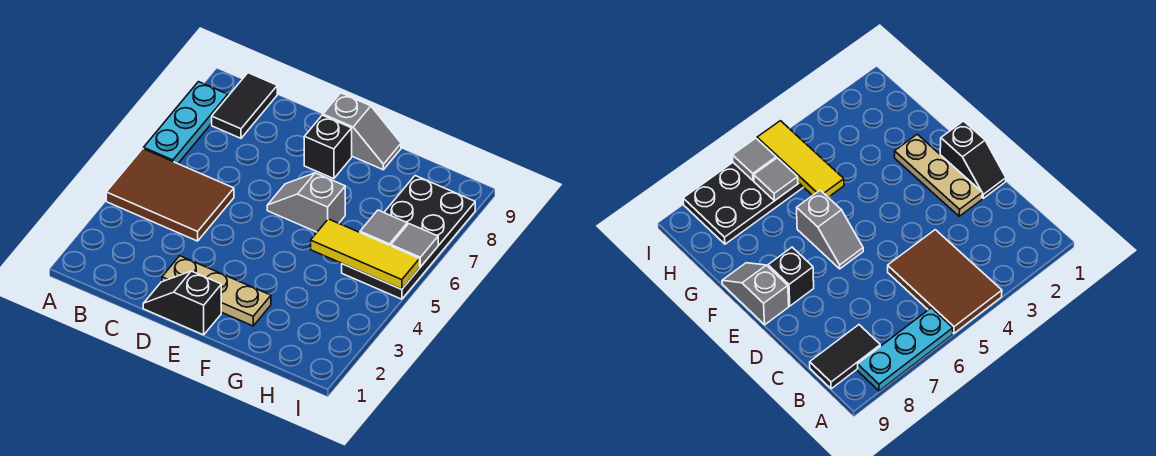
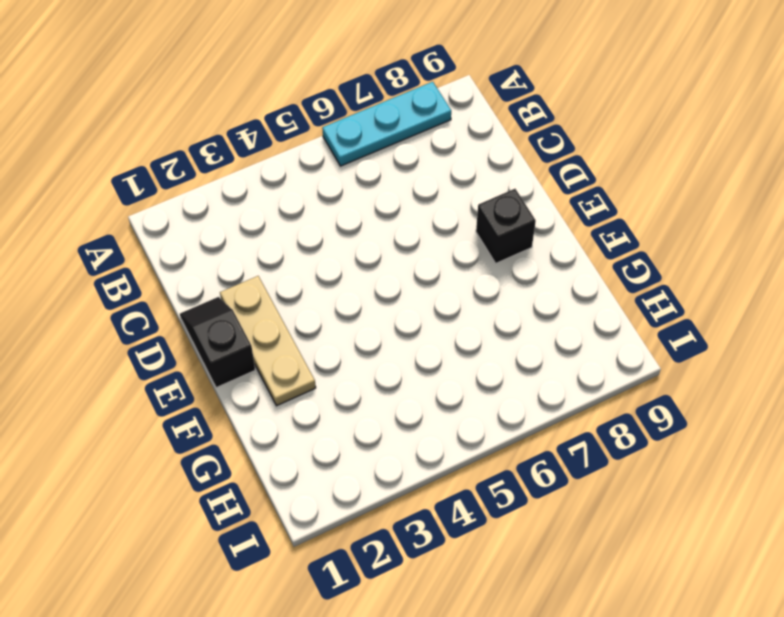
none -> brown tile A4:C5 level 1
none -> black tile B8:B9 level 1
none -> grey slope E6:F6 level 1 top F

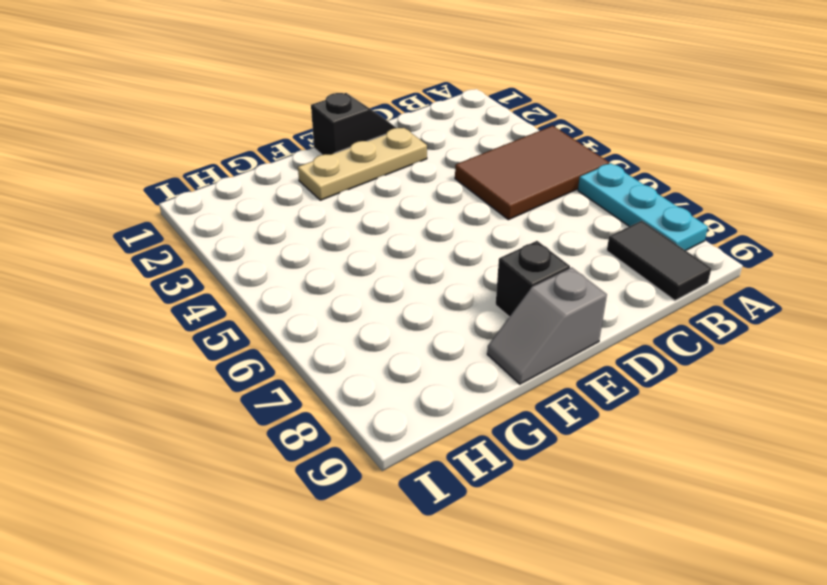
none -> grey slope E6:F6 level 1 top F
none -> black plate H5:I8 level 1
none -> yellow tile G5:I5 level 2

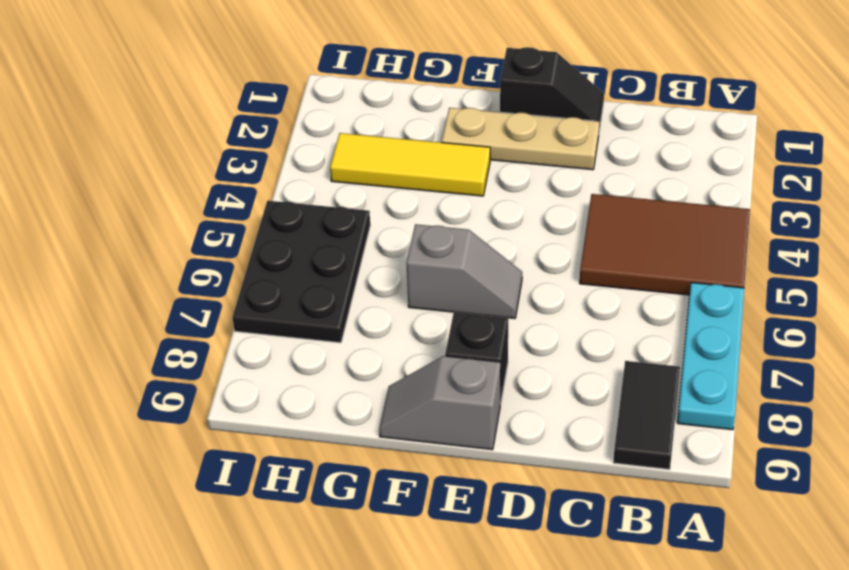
yellow tile F3:H3 level 1 -> yellow tile G5:I5 level 2
black plate H5:I7 level 1 -> black plate H5:I8 level 1
none -> grey tile H6 level 2
none -> grey tile I6 level 2

